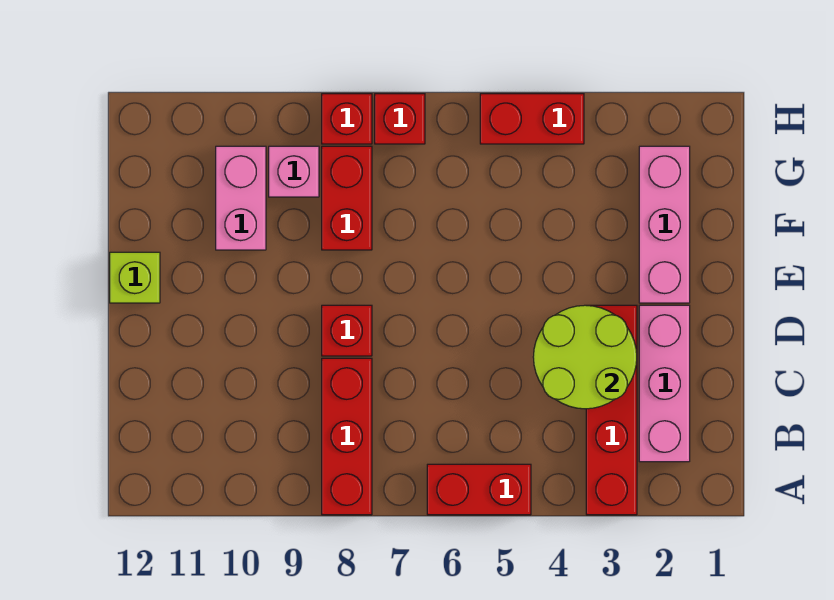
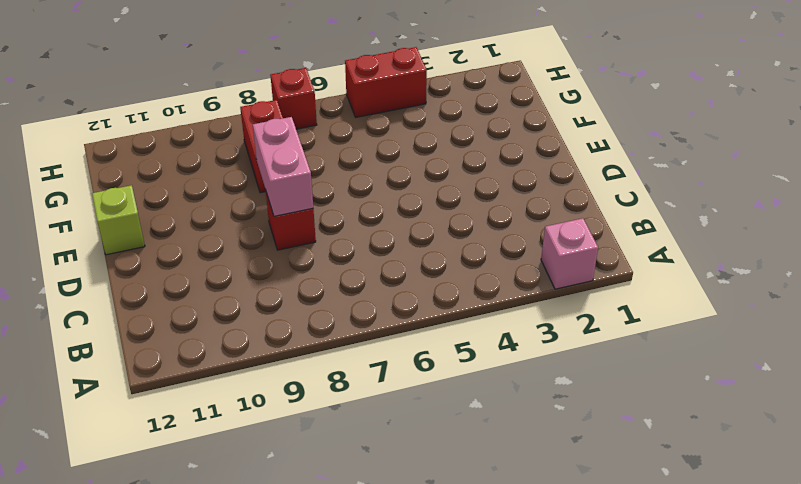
pink brick A2 level 1 -> pink brick G9 level 1
pink brick D8:E8 level 2 -> pink brick F10:G10 level 1
none -> red brick A3:D3 level 1
none -> red brick A5:A6 level 1
none -> red brick A8:C8 level 1

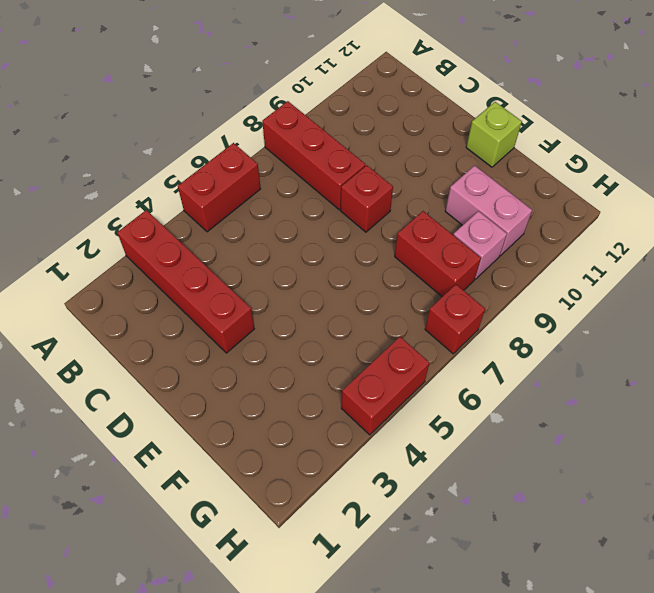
none -> pink brick B2:D2 level 1
none -> pink brick E2:G2 level 1
none -> red brick H8 level 1

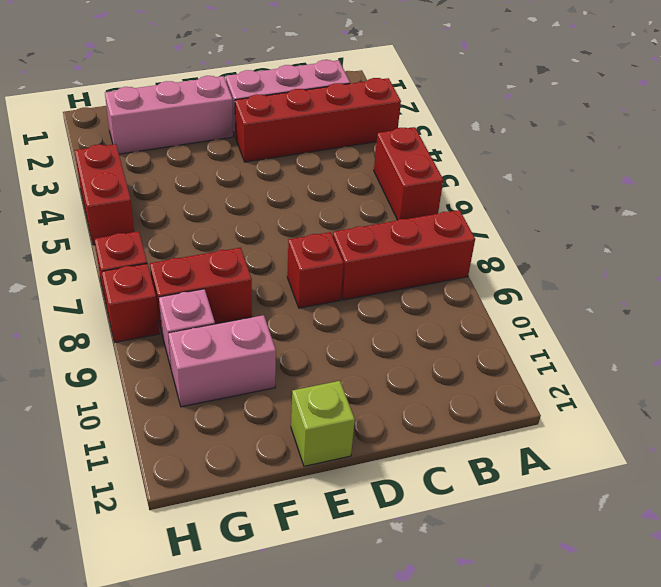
none -> lime round brick C3:D4 level 2

